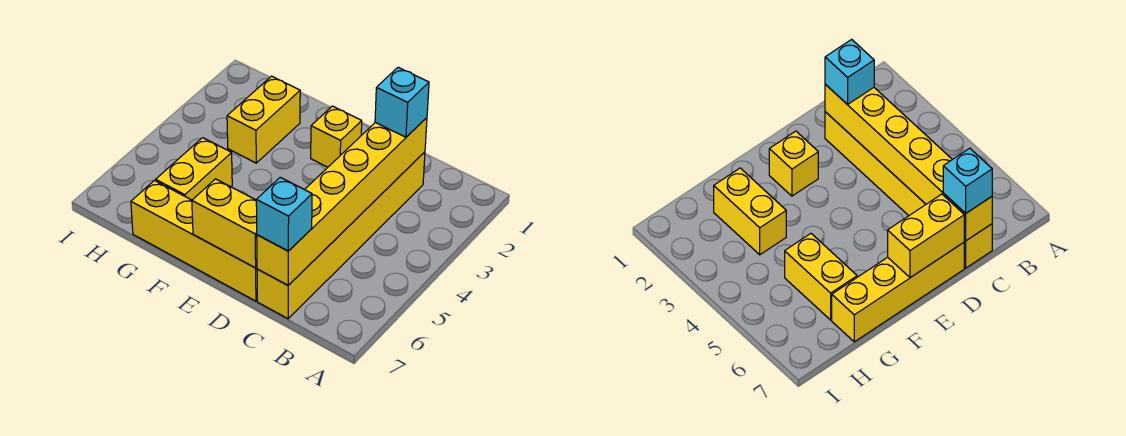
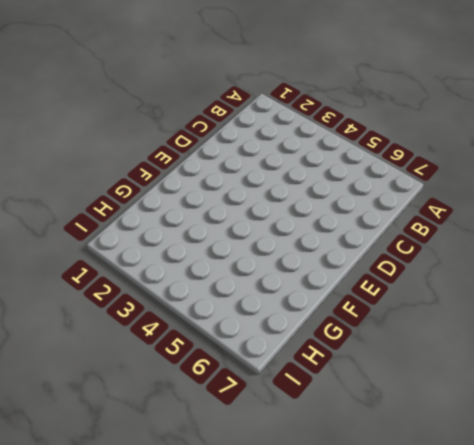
none -> yellow brick C2:C7 level 1
none -> yellow brick D7:G7 level 1

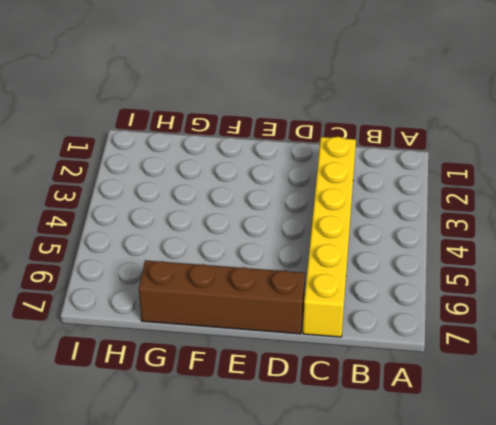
brown brick D7:G7 level 1 -> yellow brick D7:G7 level 1
none -> yellow brick E2 level 1
none -> yellow brick G2:G3 level 1

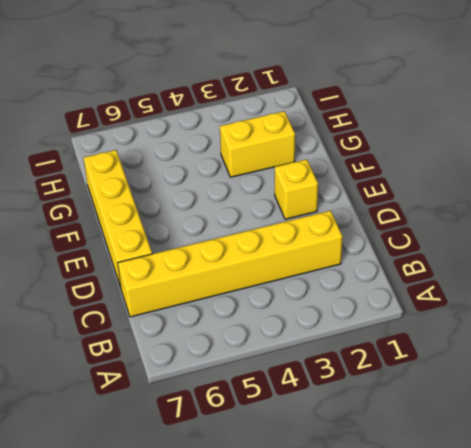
none -> yellow brick G5:G6 level 1
none -> yellow brick C2:C7 level 2

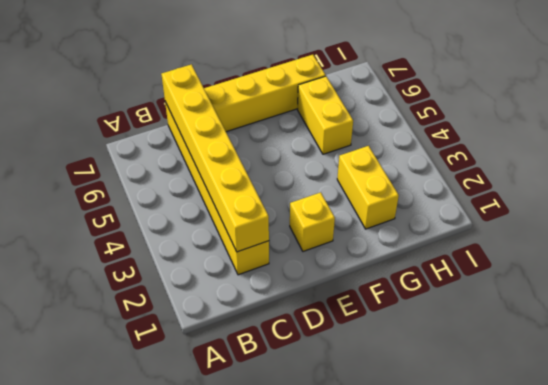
none -> yellow brick D7:E7 level 2
none -> cyan brick C2 level 3

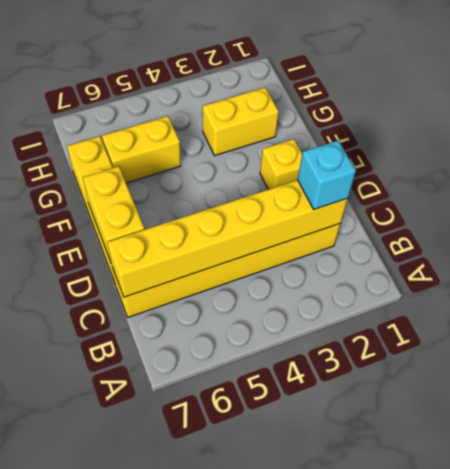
none -> cyan brick C7 level 3

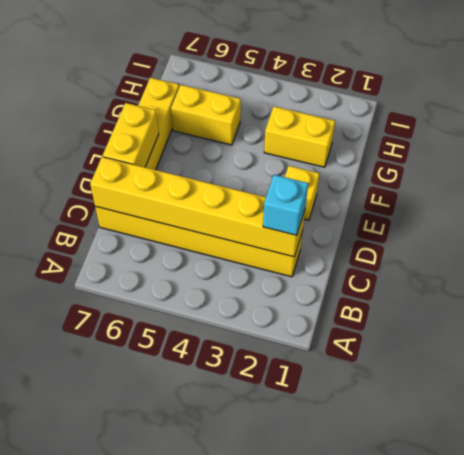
none -> cyan brick C7 level 3

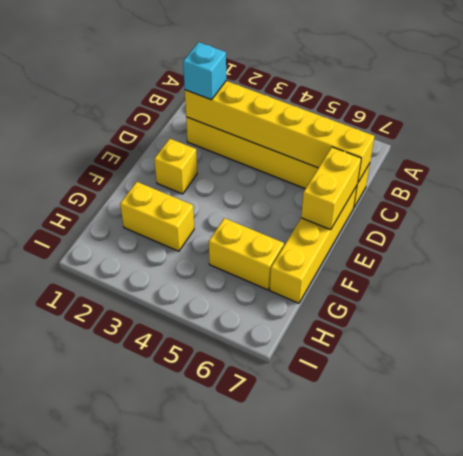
none -> cyan brick C7 level 3

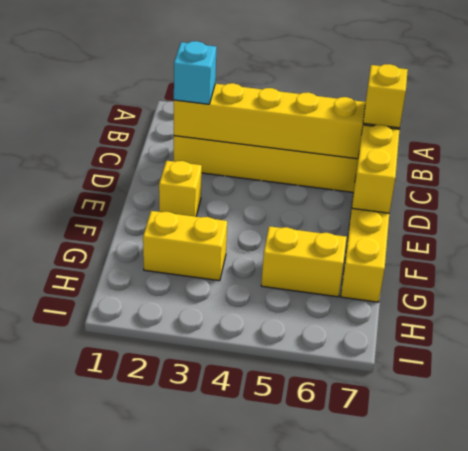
yellow brick C7 level 3 -> cyan brick C7 level 3

